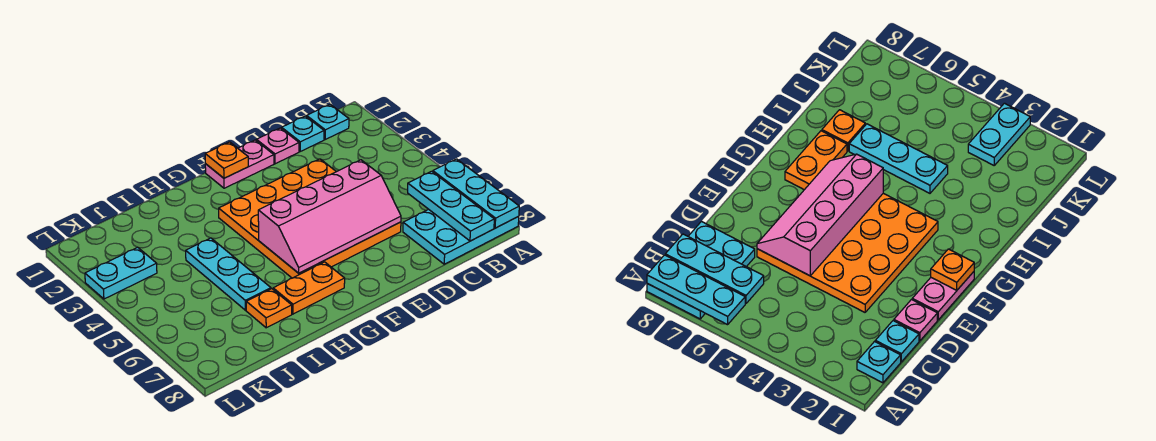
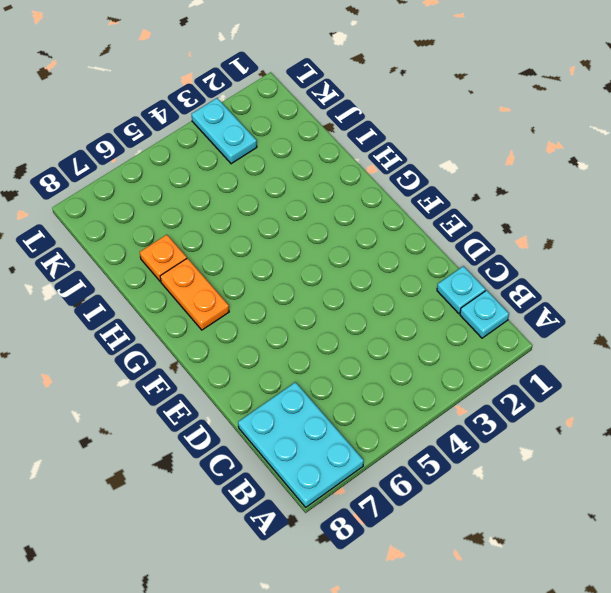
none -> pink plate D1 level 1
none -> orange plate D3:G6 level 1
none -> pink plate E1:F1 level 1

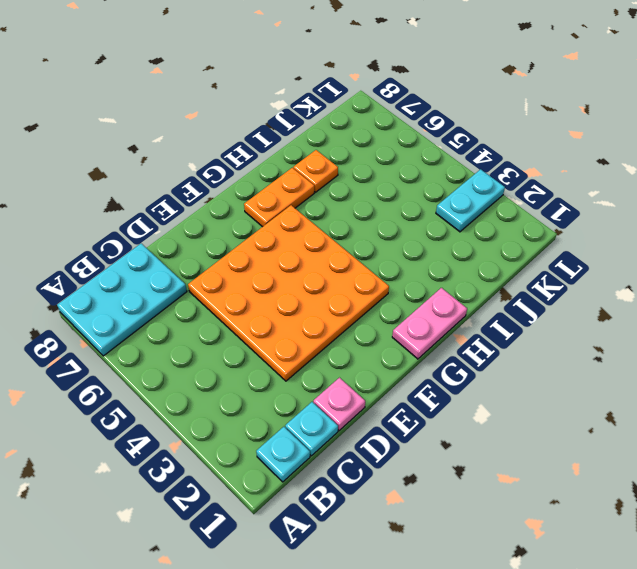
pink plate G1:H1 level 1 -> pink plate E1:F1 level 1
none -> cyan plate I4:I6 level 1
none -> cyan plate A6:A8 level 2
none -> cyan plate B6:B8 level 2

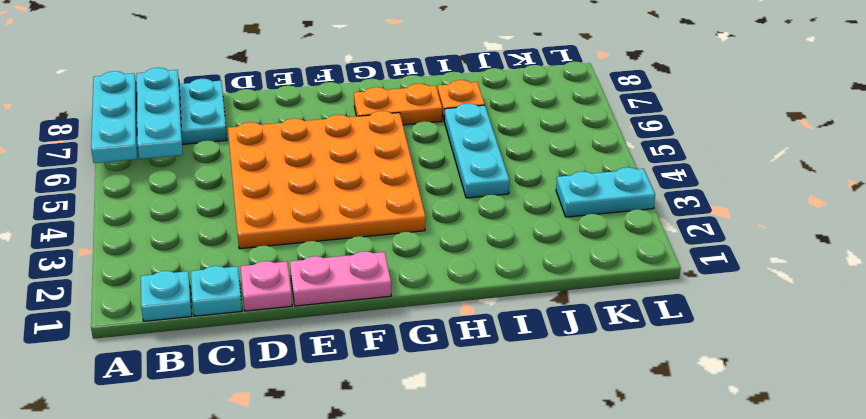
none -> pink slope D5:G6 level 2 top 5
none -> orange plate F1 level 2

